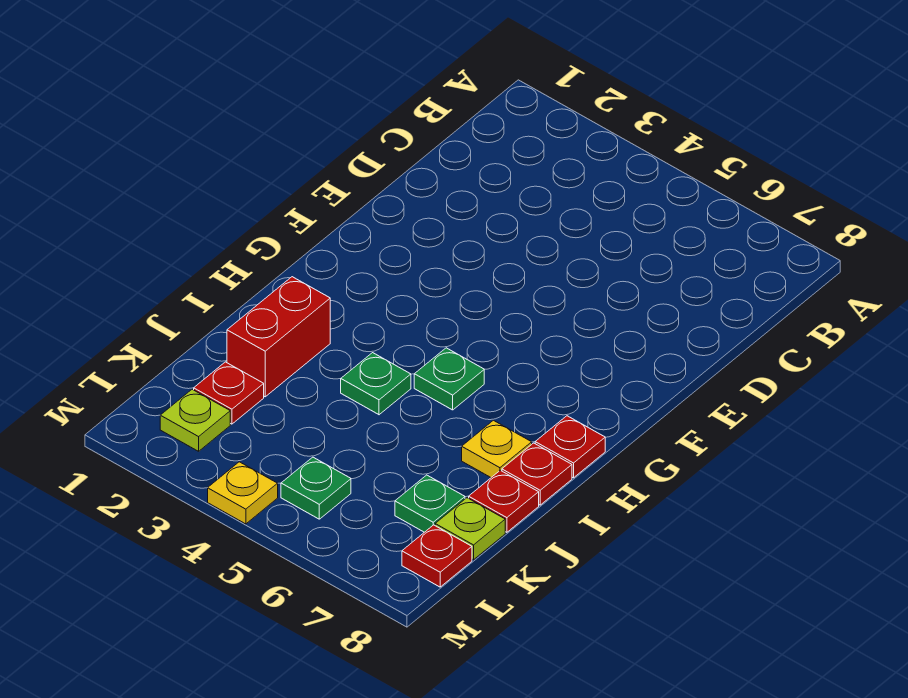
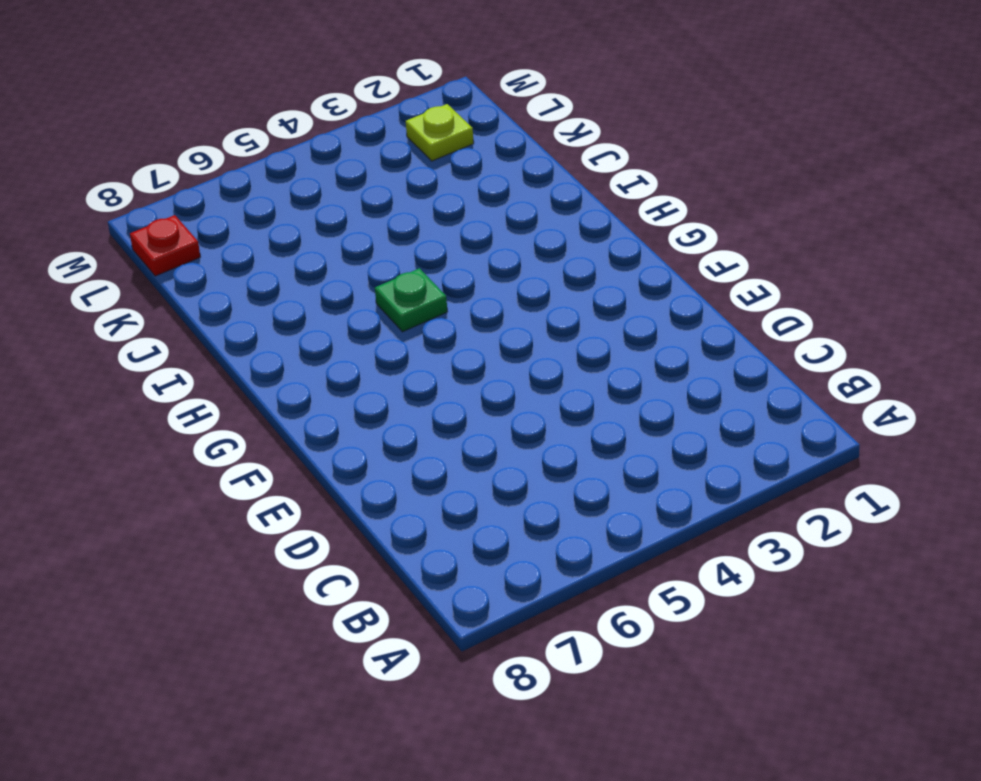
none -> red plate H8 level 1
none -> red brick I2:J2 level 1
none -> green plate I4 level 1

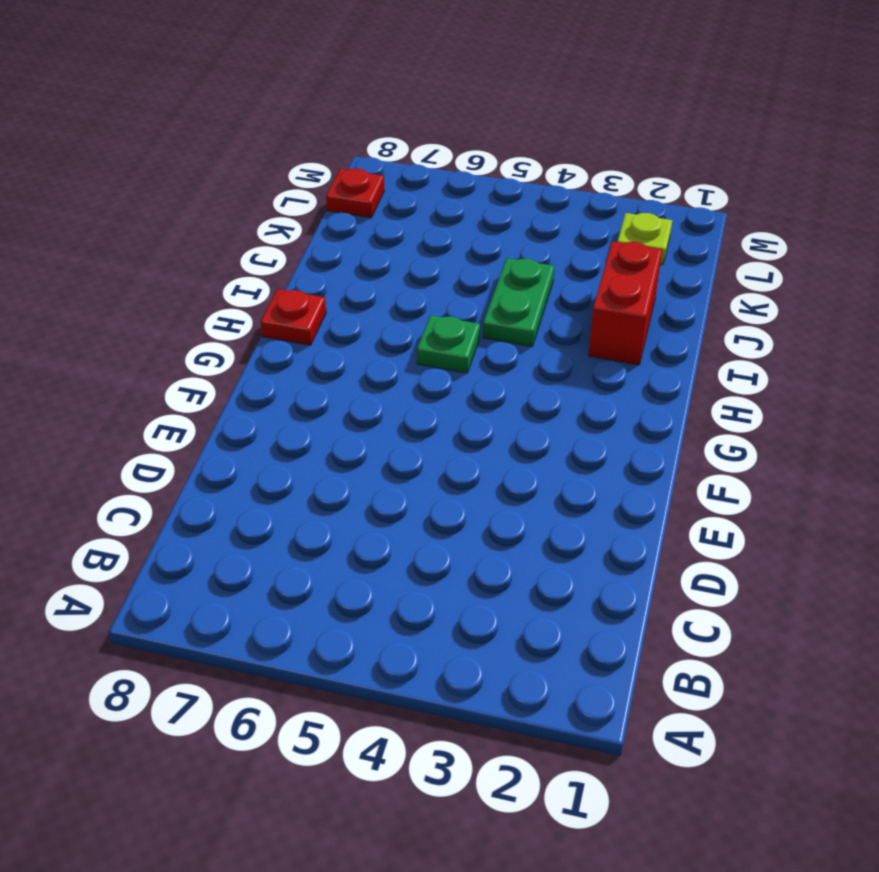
green plate I4:J4 level 1 -> green plate I4 level 1
none -> yellow plate I7 level 1
none -> red plate I8 level 1
none -> red plate J8 level 1

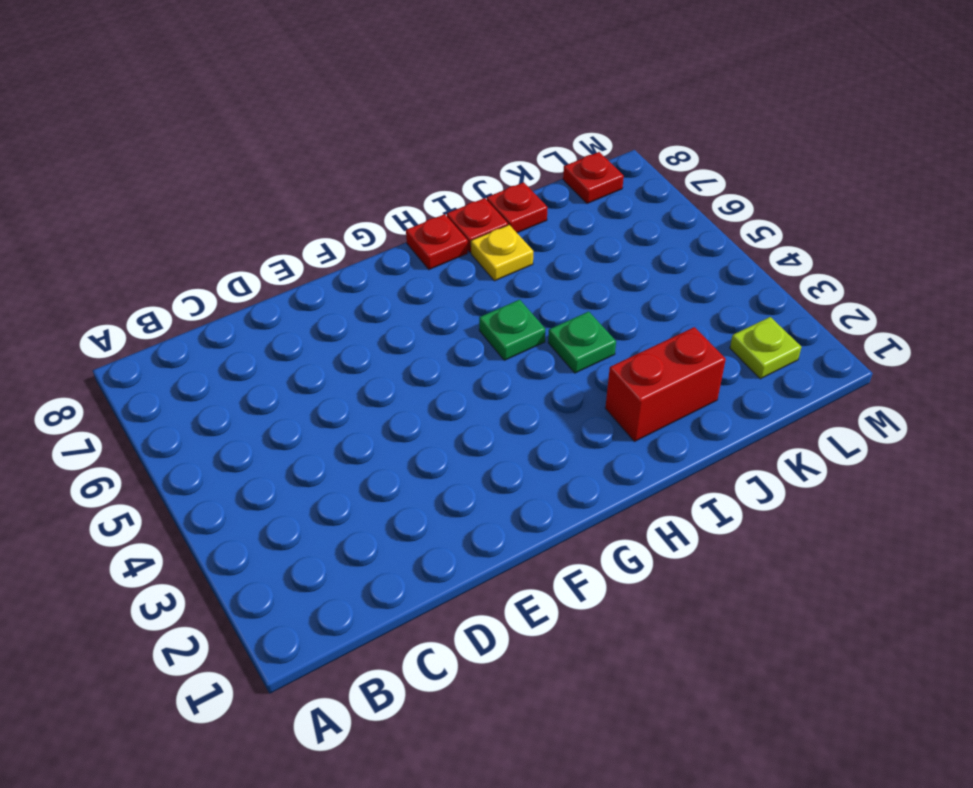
none -> red plate K2 level 1
none -> green plate K7 level 1
none -> lime plate K8 level 1

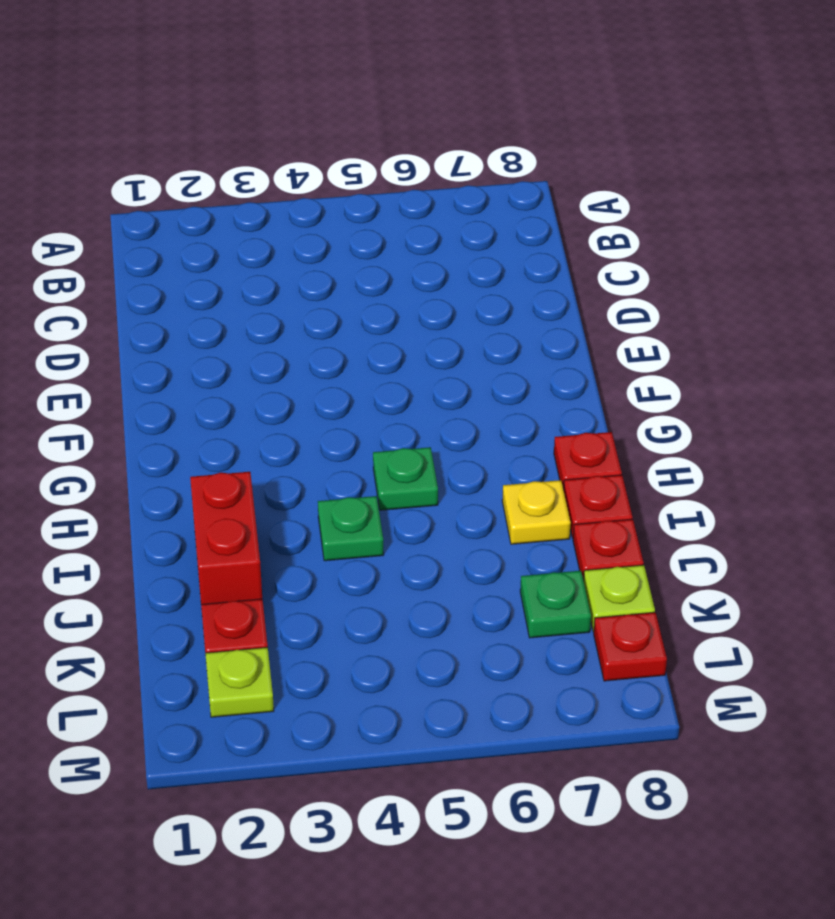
none -> green plate L5 level 1
none -> yellow plate M4 level 1

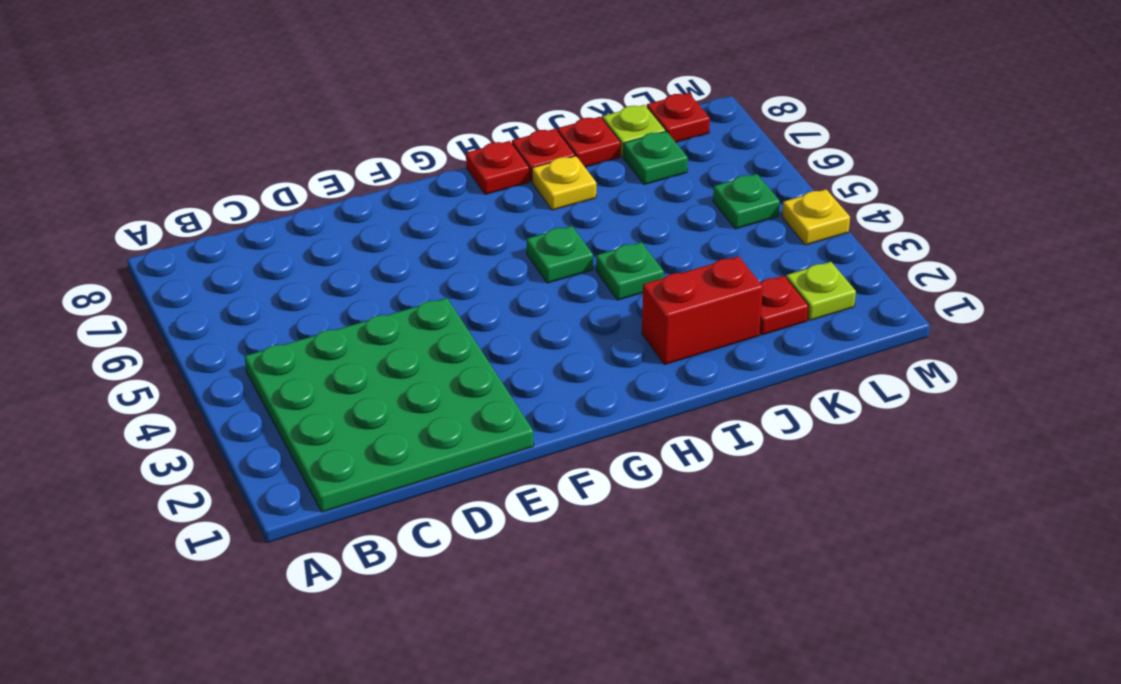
green plate B1:E4 level 1 -> none

